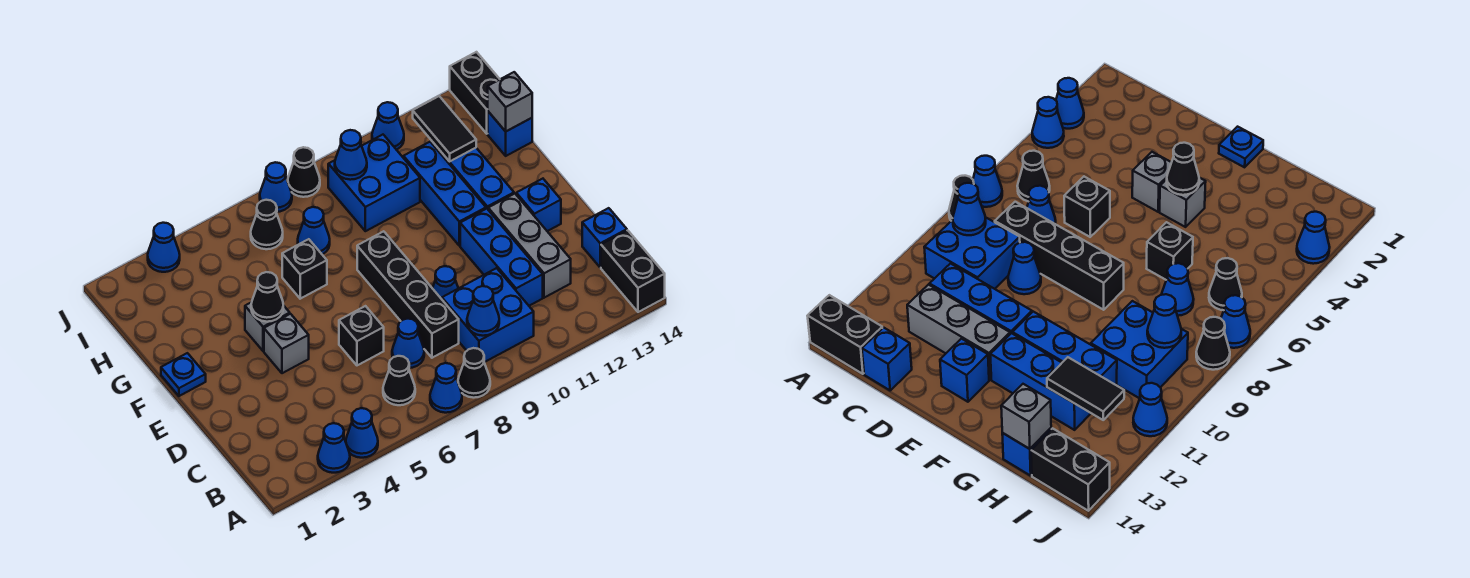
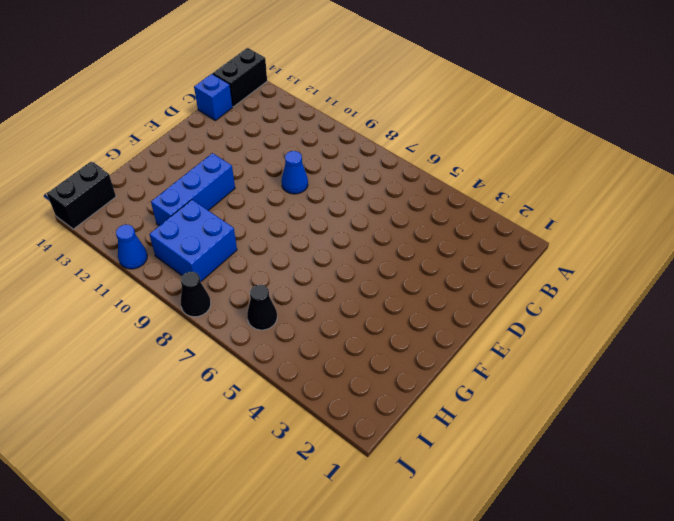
none -> blue cone A3 level 1
none -> blue cone A4 level 1
none -> blue cone A7 level 1
none -> black cone A8 level 1

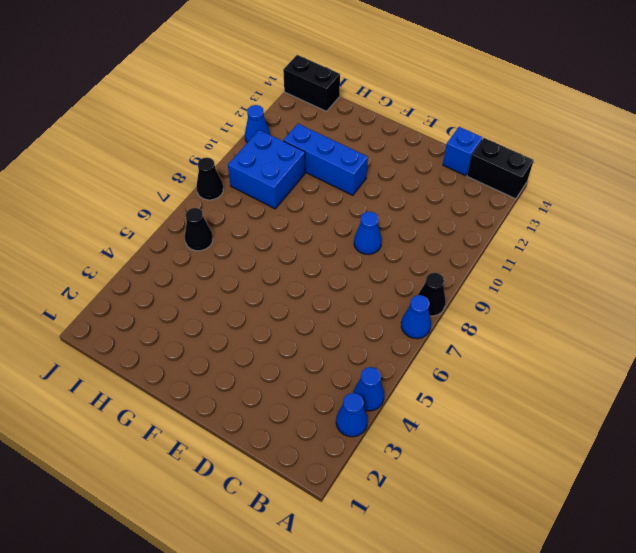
none -> black cone B6 level 1
none -> blue brick B9:C10 level 1
none -> blue cone C7 level 1
none -> black brick C8:F8 level 1

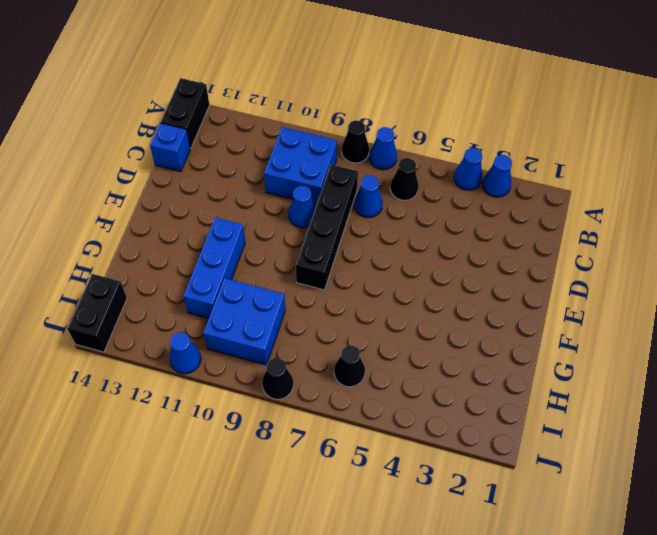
none -> blue brick C11:E11 level 1
none -> grey brick C12:E12 level 1
none -> black brick D6 level 1
none -> grey brick E4 level 1

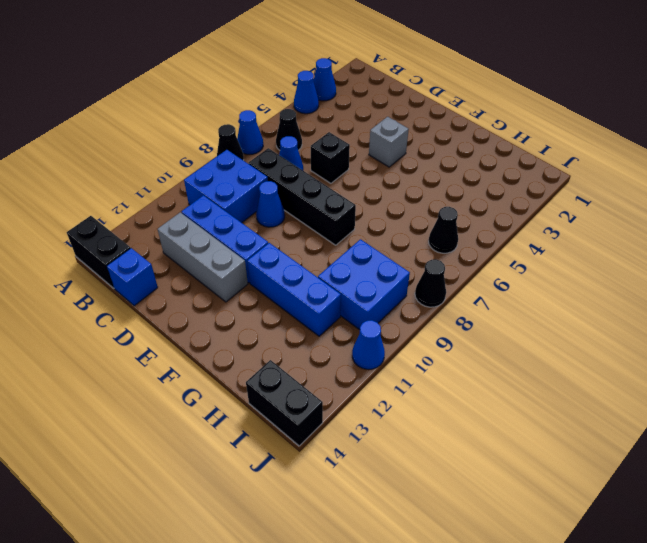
none -> blue brick E13 level 1
none -> blue plate F1 level 1
none -> grey brick F4 level 1
none -> blue brick F12:H12 level 1

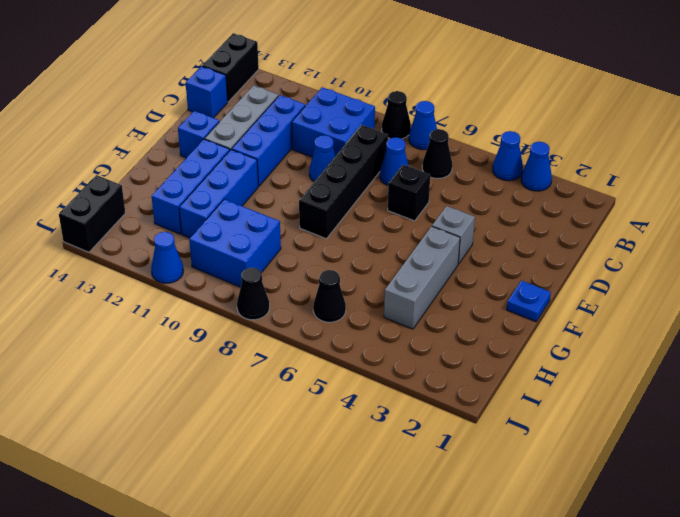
grey brick F4:H4 level 1 -> grey brick F4 level 1
none -> black brick G6 level 1
none -> blue cone H7 level 1
none -> blue brick H14 level 1
none -> blue cone J3 level 1

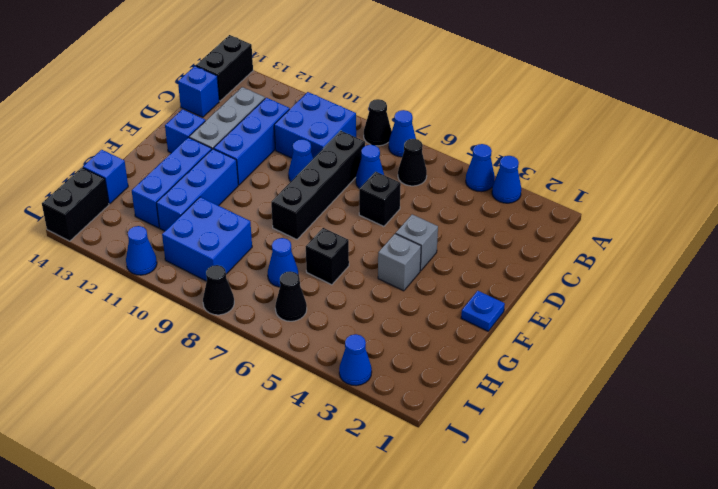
none -> blue cone J7 level 1
none -> blue cone B9 level 2
none -> black cone F4 level 2
none -> black tile H12:I12 level 2

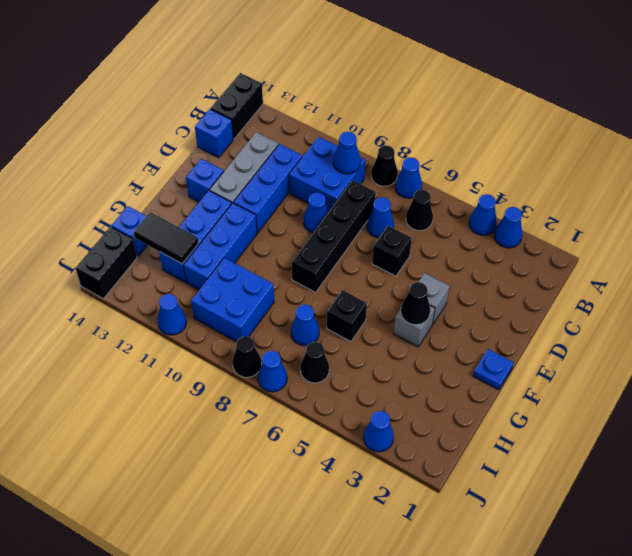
black tile H12:H13 level 2 -> black tile H12:I12 level 2
none -> grey brick H14 level 2
none -> blue cone I9 level 2

